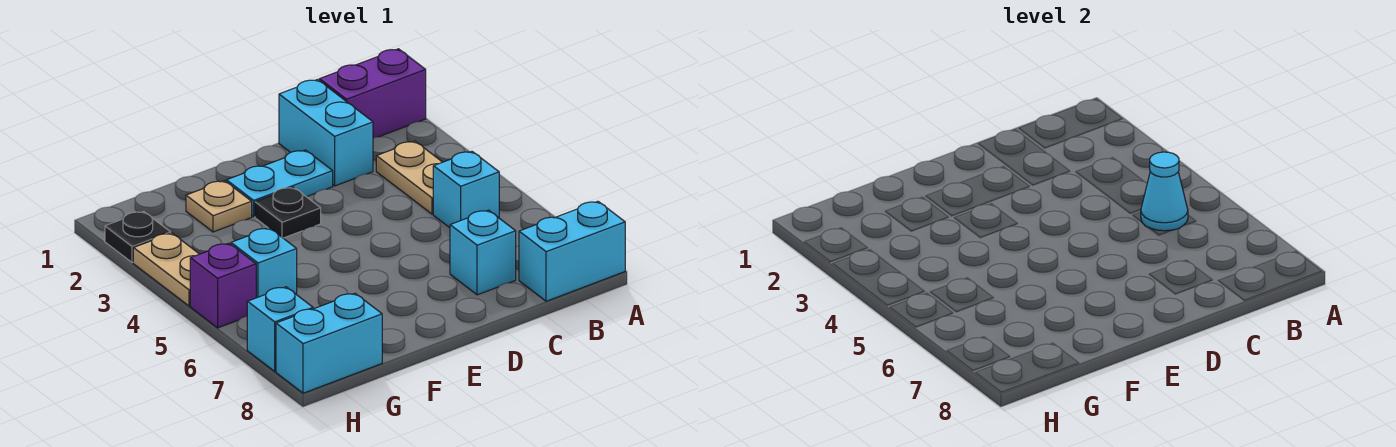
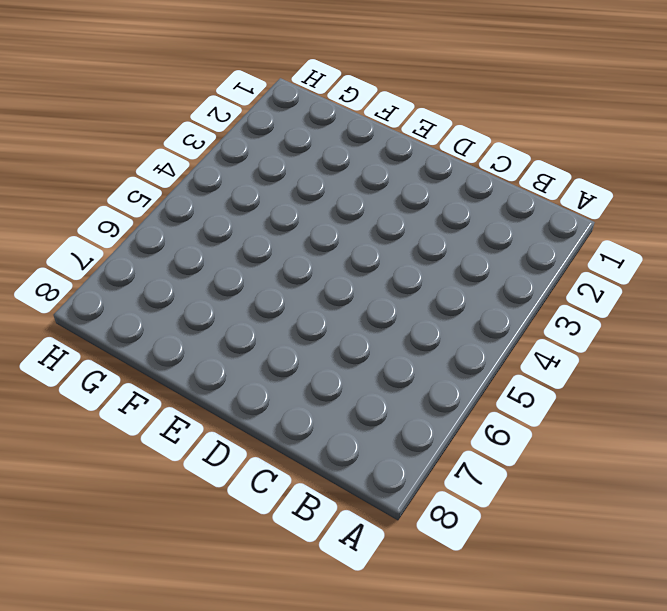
none -> purple brick A1:B1 level 1
none -> cyan brick A8:B8 level 1
none -> tan plate B3:B4 level 1

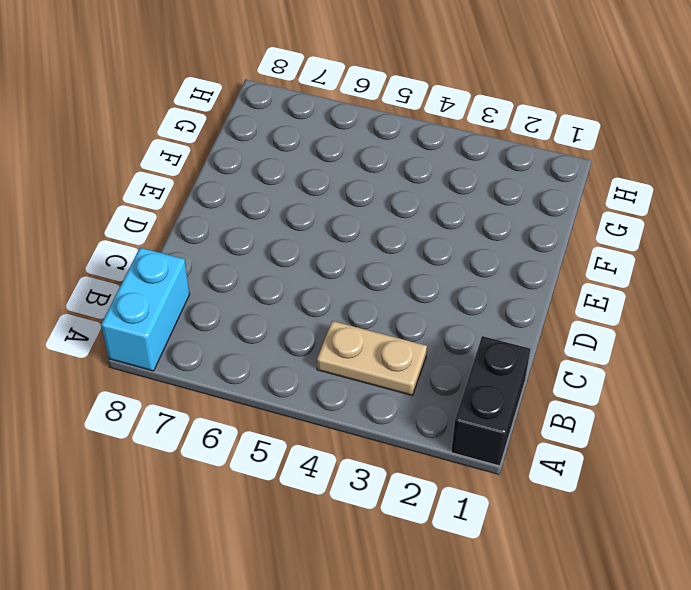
black brick A1:B1 level 1 -> purple brick A1:B1 level 1
none -> cyan brick B5 level 1
none -> cyan brick C1:C2 level 1
none -> cyan brick C7 level 1

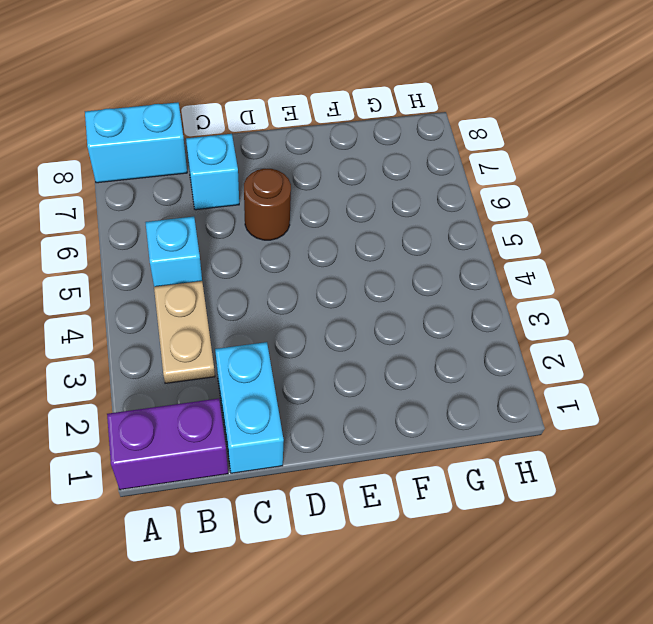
brown round brick D6 level 1 -> none
none -> cyan plate D2:E2 level 1
none -> black plate E3 level 1
none -> tan plate F2 level 1

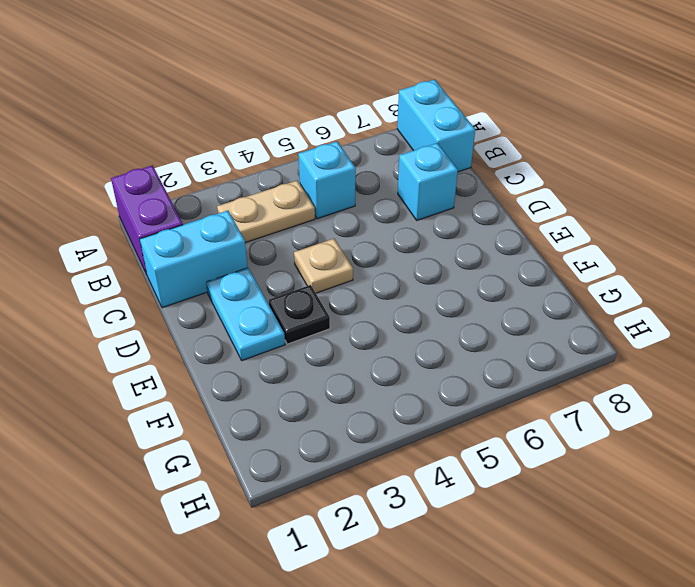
tan plate D4 level 1 -> tan plate F2 level 1
none -> cyan brick G5 level 1
none -> cyan brick G8:H8 level 1
none -> black plate H2 level 1

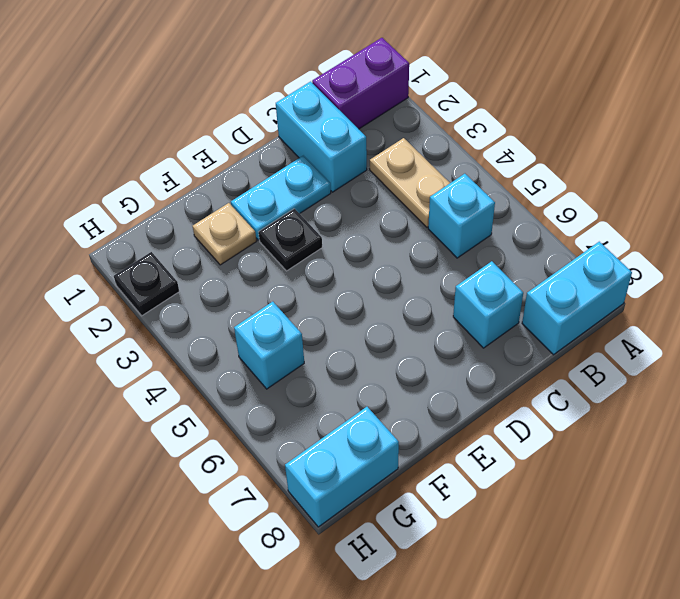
none -> tan plate H3:H4 level 1
none -> purple brick H5 level 1
none -> cyan brick H7 level 1

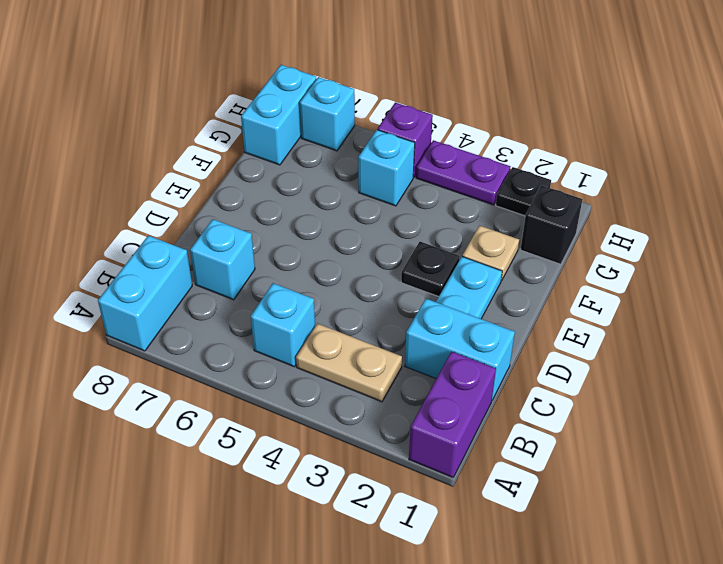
black brick G1 level 1 -> none
purple plate H3:H4 level 1 -> tan plate H3:H4 level 1
none -> cyan cone B5 level 2

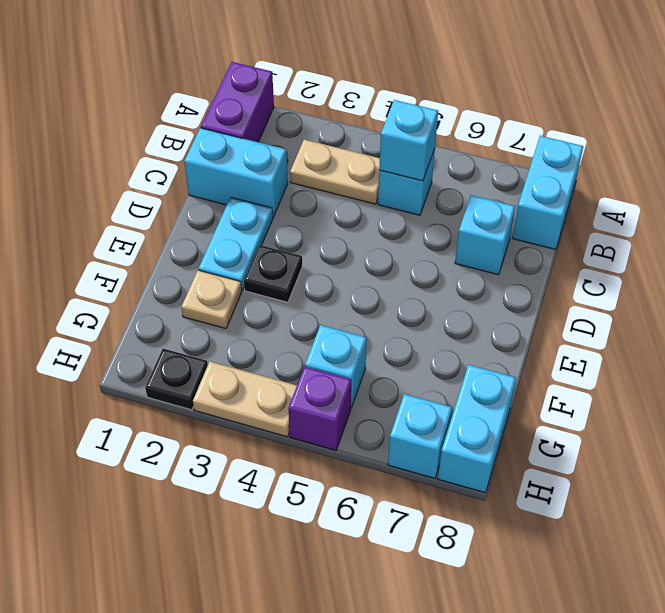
cyan brick B5 level 2 -> cyan cone B5 level 2

